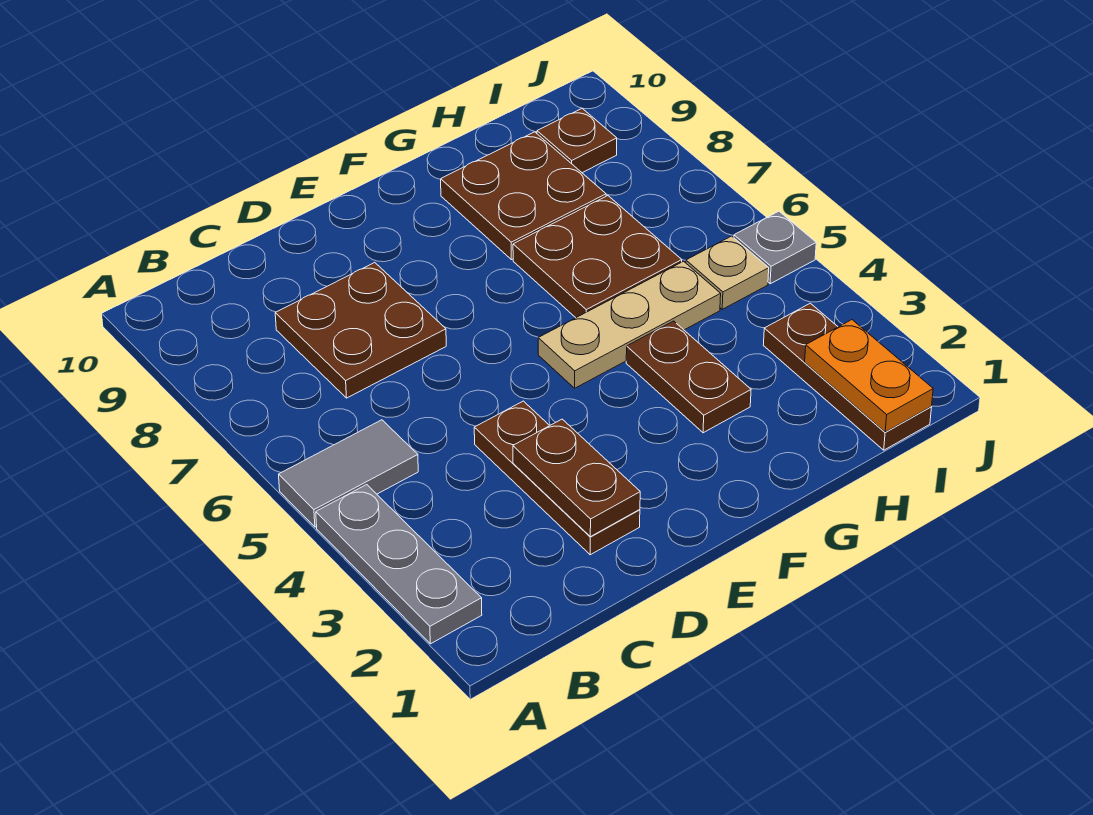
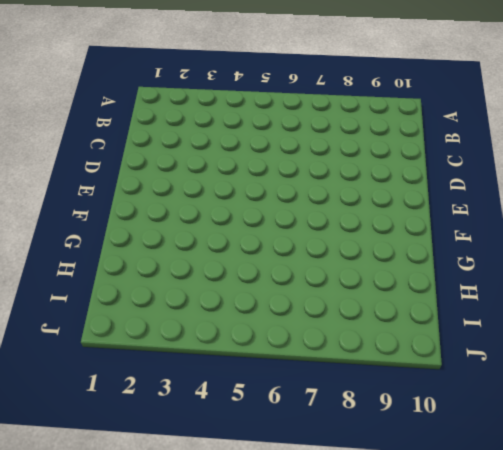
none -> grey plate A2:A4 level 1
none -> grey tile A5:B5 level 1
none -> brown plate C7:D8 level 1

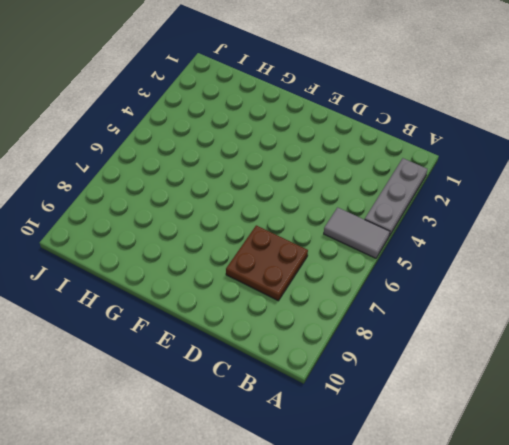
none -> brown plate D2:D4 level 1
none -> tan plate F5:H5 level 1
none -> brown plate G3:G4 level 1

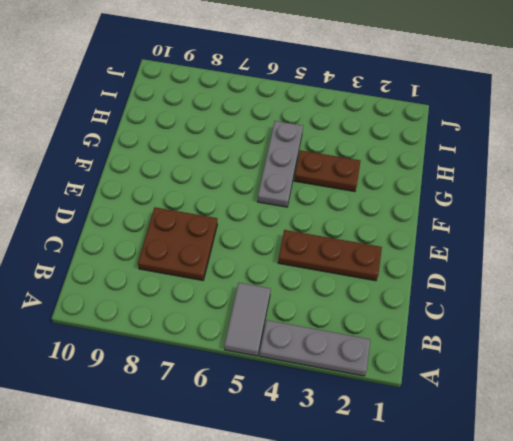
grey plate F5:H5 level 1 -> tan plate F5:H5 level 1
none -> brown plate G6:H7 level 1
none -> brown plate G8:H9 level 1
none -> brown plate I1:I3 level 1

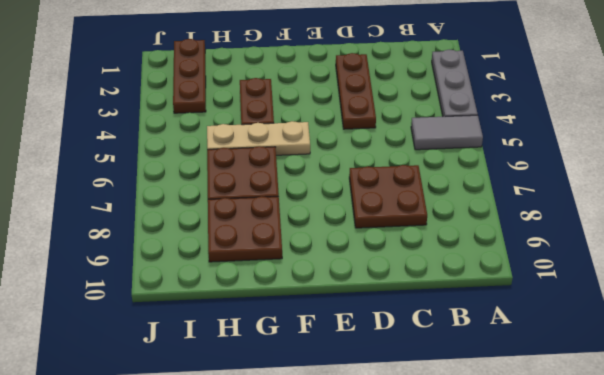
none -> tan plate I5 level 1
none -> brown plate I9 level 1
none -> grey plate J5 level 1

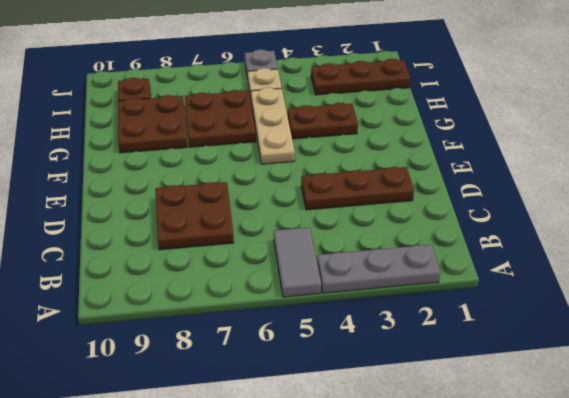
none -> brown plate D2:D3 level 2
none -> orange plate I1:I2 level 2

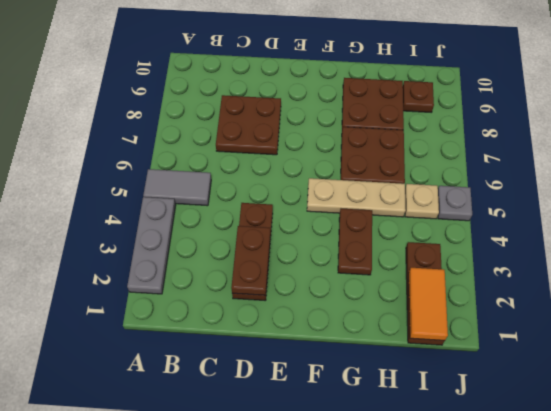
orange tile I1:I2 level 2 -> orange plate I1:I2 level 2

